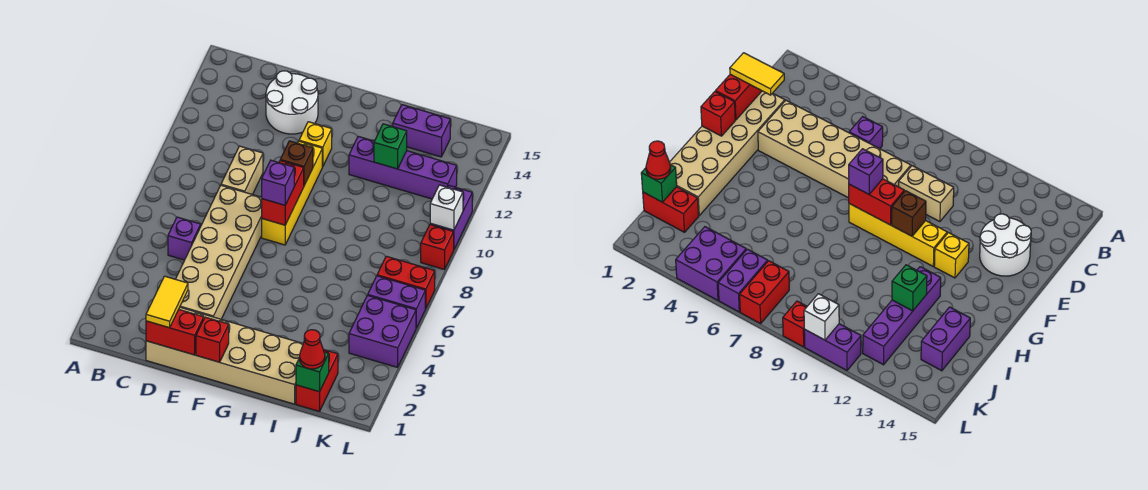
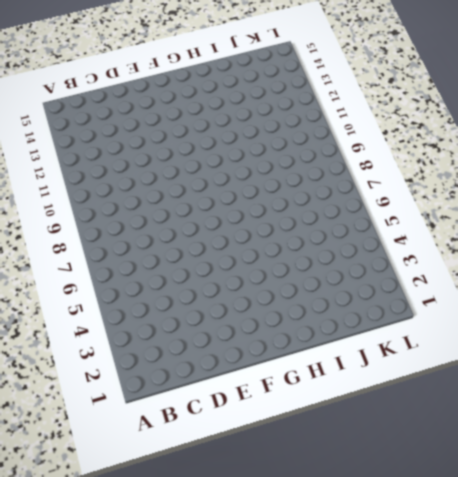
none -> purple brick C6 level 1
none -> tan brick D1:I2 level 1
none -> tan brick D3:E8 level 1

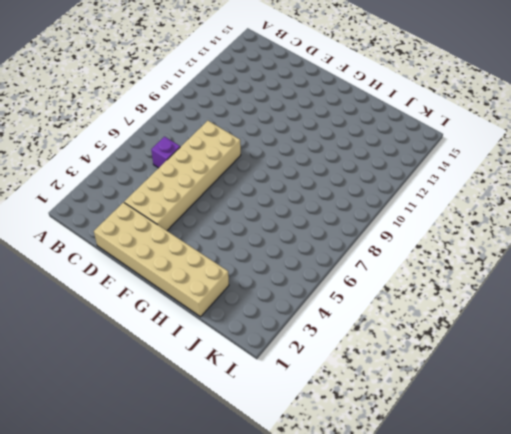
none -> tan brick D9:D10 level 1
none -> white round brick D13:E14 level 1
none -> yellow brick F8:F11 level 1

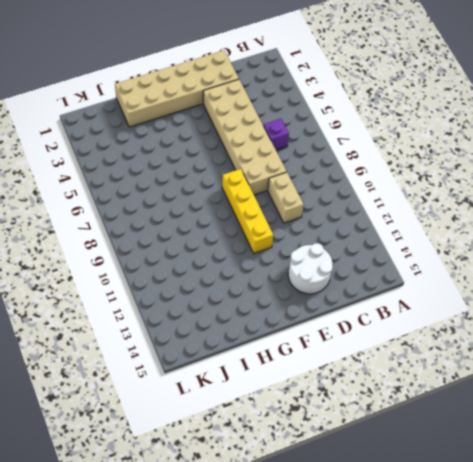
none -> yellow brick F12 level 1
none -> purple brick H12:K12 level 1
none -> purple brick I14:J14 level 1

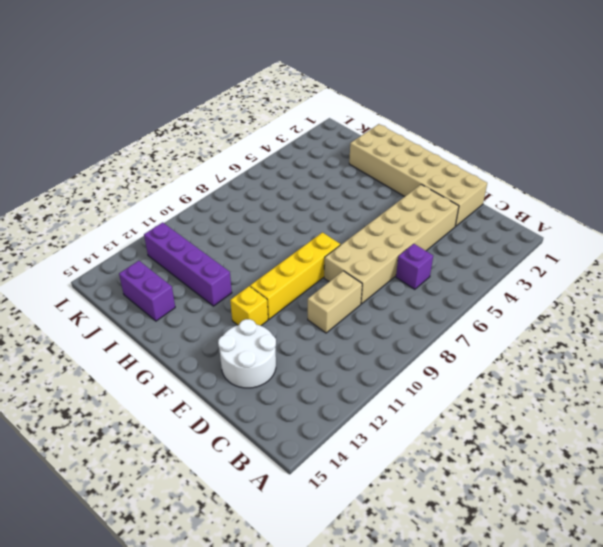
none -> red brick J1:J2 level 1
none -> purple brick K4:L5 level 1
none -> purple brick K6:L6 level 1

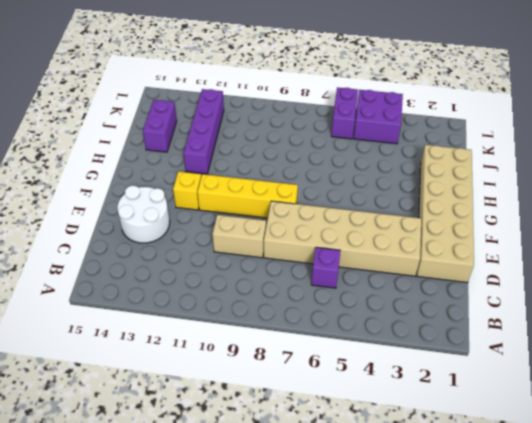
none -> red brick J1:J2 level 1
none -> red brick K7:L7 level 1
none -> red brick L9 level 1

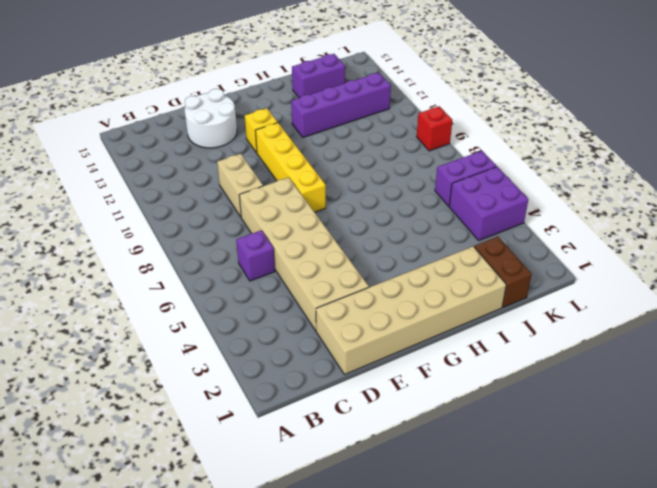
brown brick J1:J2 level 1 -> red brick J1:J2 level 1
none -> red brick K7:L7 level 1
none -> purple brick L10:L11 level 1
none -> red brick D1:E1 level 2

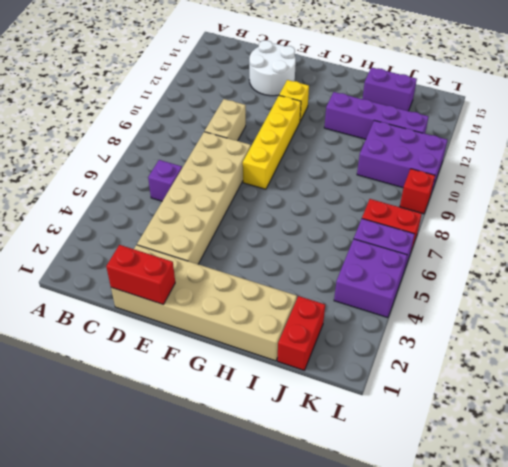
purple brick J10:L11 level 1 -> purple brick L10:L11 level 1
none -> red brick F1 level 2
none -> red brick F8:F9 level 2
none -> brown brick F10 level 2

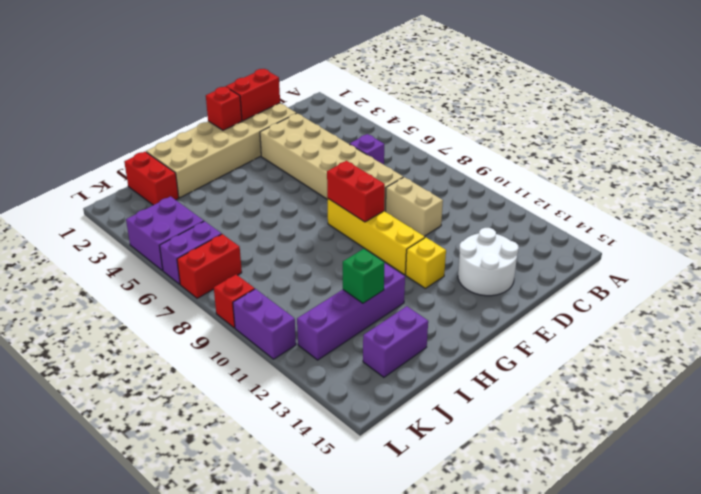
none -> brown brick F10 level 2
none -> green brick J1 level 2
none -> white brick L10 level 2

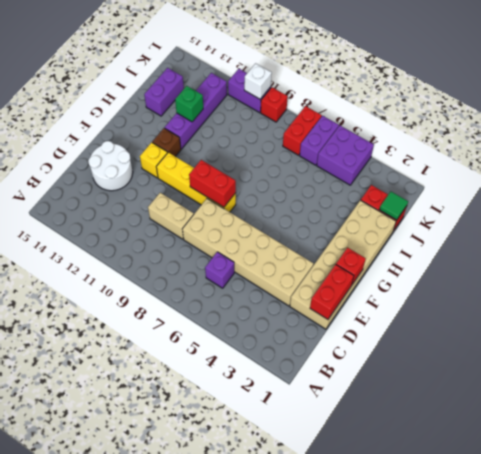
brown brick G12 level 1 -> brown brick F10 level 2
green tile J1 level 2 -> green brick J1 level 2
none -> yellow tile D1:D2 level 3
none -> purple brick F8 level 3
none -> red cone J1 level 3

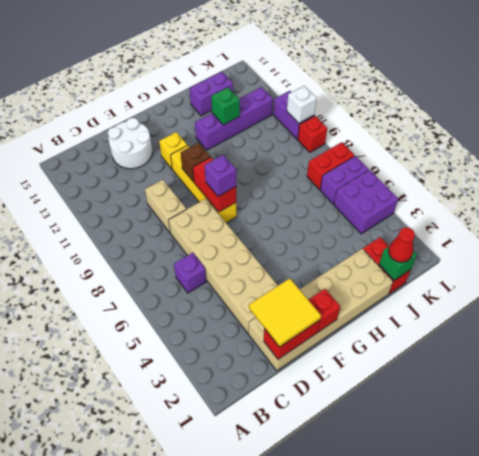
yellow tile D1:E2 level 3 -> yellow tile D1:D2 level 3

